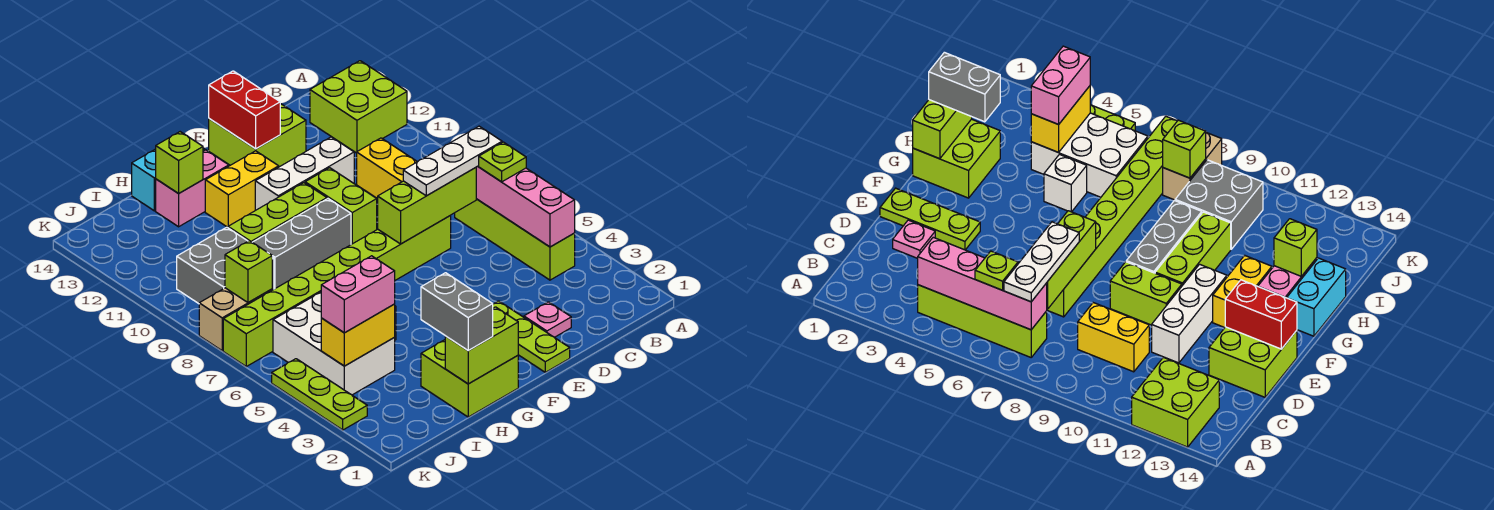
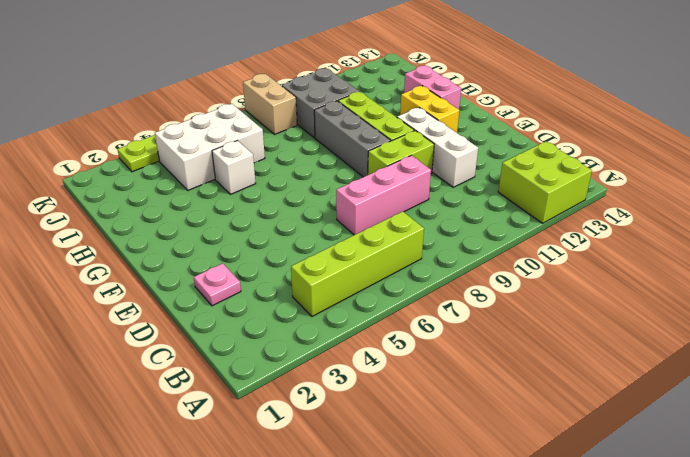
pink brick D7:D9 level 1 -> lime brick D7:K7 level 1
none -> yellow brick C9:C10 level 1
none -> lime brick D13:E14 level 1
none -> lime plate E1:E3 level 1
none -> lime brick G1:H2 level 1

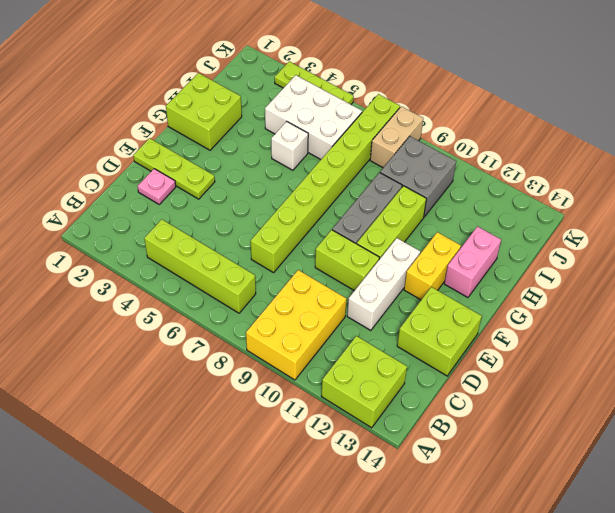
yellow brick A9:C10 level 1 -> yellow brick C9:C10 level 1
none -> cyan brick G14:H14 level 1
none -> pink brick B4:B7 level 2
none -> lime brick C7:E7 level 2
none -> red brick E13:E14 level 2

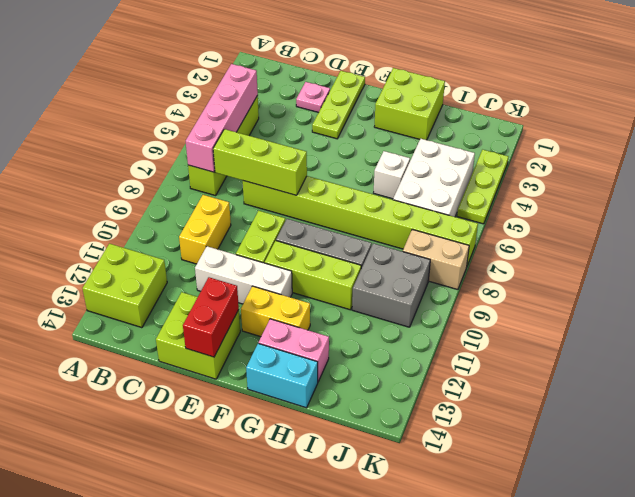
none -> lime brick G1:H1 level 2
none -> lime brick H13 level 2
none -> yellow brick I4:J4 level 2
none -> lime brick J8 level 2

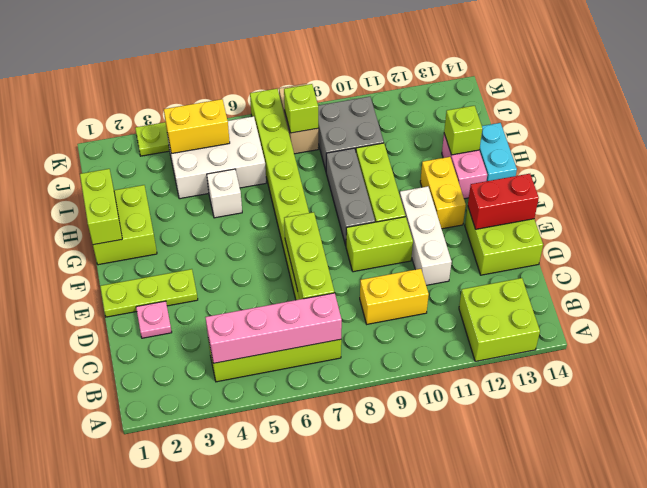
yellow brick J4:J5 level 2 -> yellow brick I4:J4 level 2
none -> lime plate B6 level 3
none -> white plate B7:D7 level 3
none -> grey brick H1:H2 level 3
none -> pink brick I4:J4 level 3

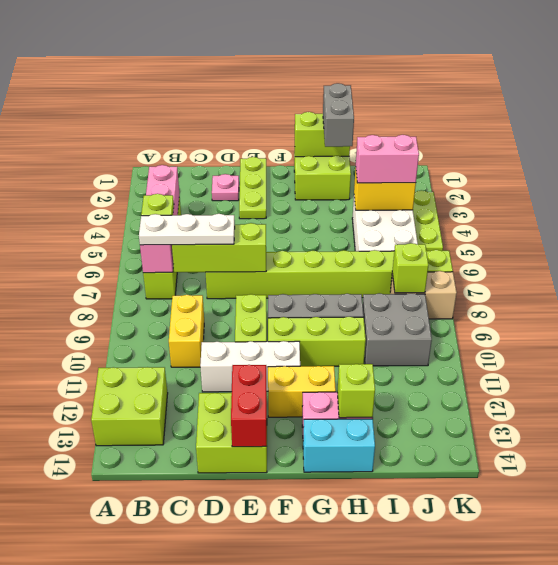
none -> white brick H5 level 1

